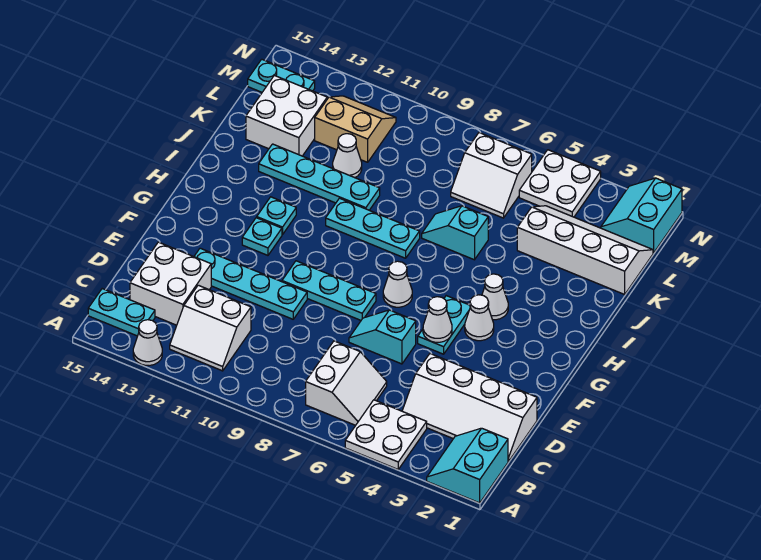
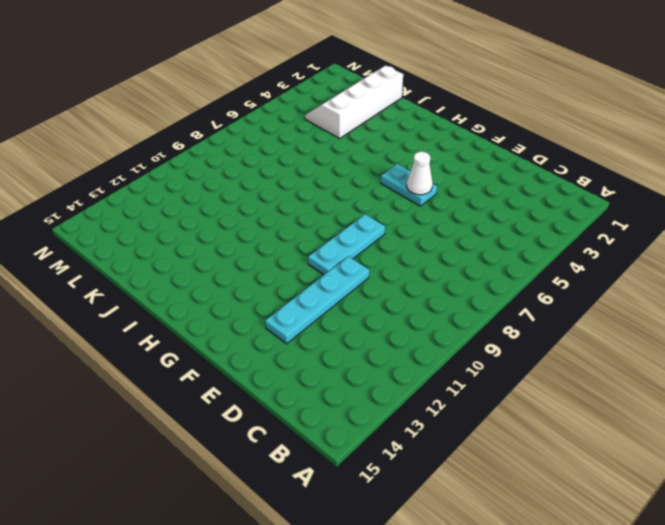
none -> cyan slope A1:B2 level 1 top 1
none -> white plate A4:B5 level 1
none -> white cone A13 level 1

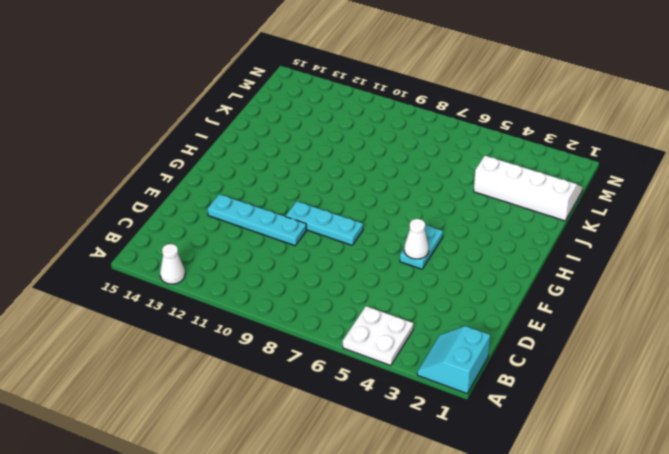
none -> white slope B6:C7 level 1 top 7
none -> white slope B11:C12 level 1 top C
none -> cyan plate B14:B15 level 1

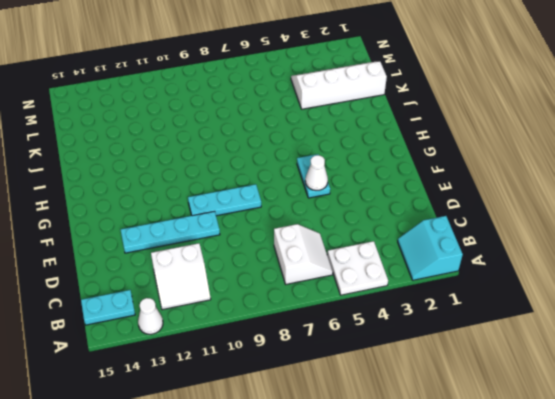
none -> white slope C1:D4 level 1 top D
none -> white brick C13:D14 level 1
none -> cyan slope E6:E7 level 1 top 6

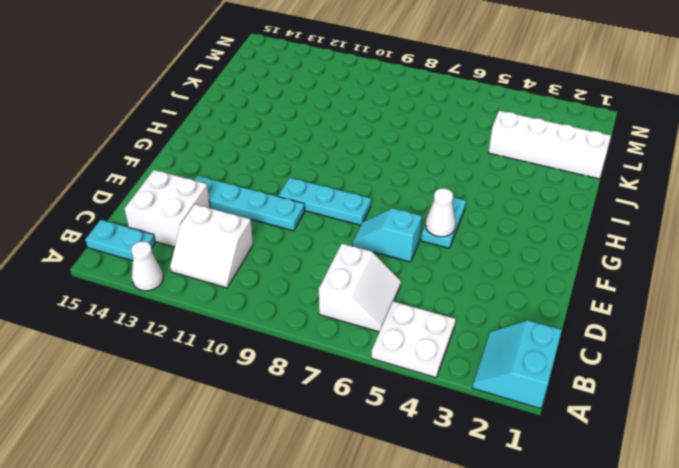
none -> white slope C1:D4 level 1 top D
none -> white cone G4 level 1
none -> white cone G7 level 1

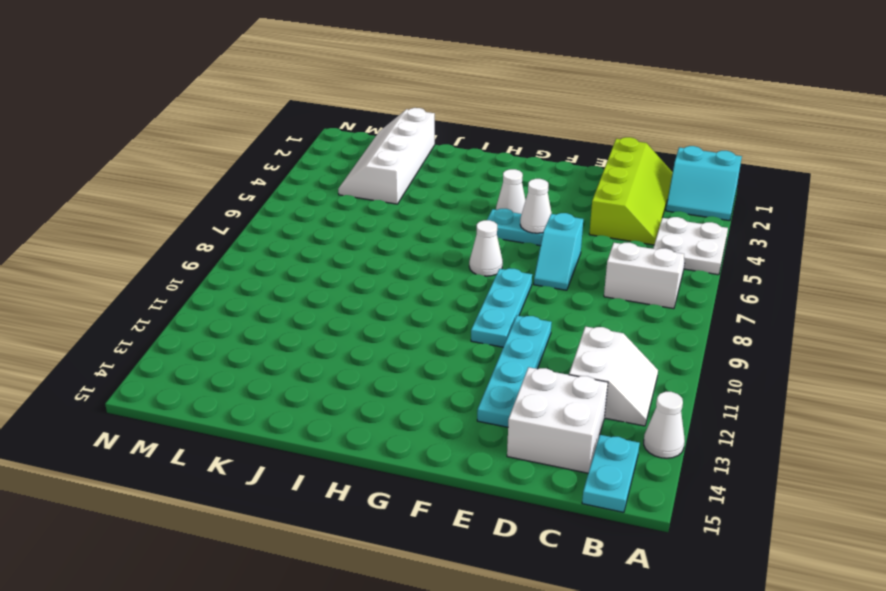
lime slope C1:D4 level 1 top D -> white slope C1:D4 level 1 top D
none -> cyan plate G12 level 1
none -> white cone H4 level 1
none -> cyan plate H12 level 1

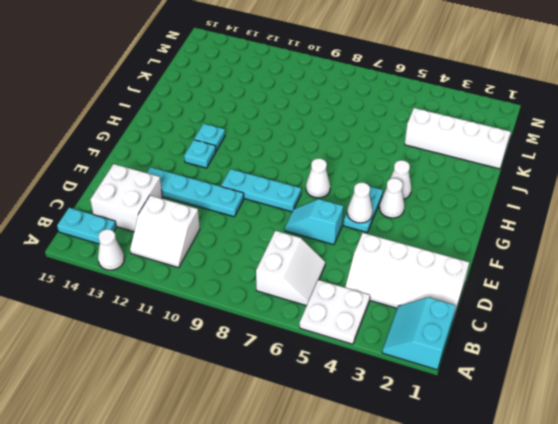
none -> cyan plate I8:I10 level 1
none -> cyan slope J6:J7 level 1 top 6
none -> cyan plate J10:J13 level 1

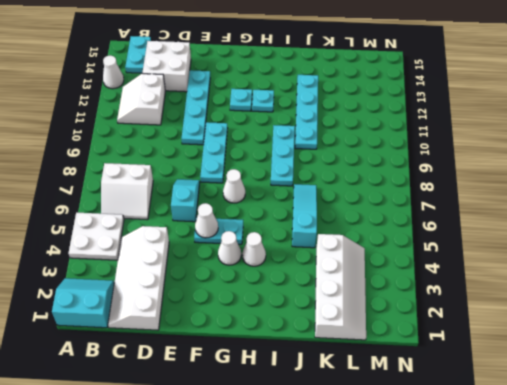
cyan slope J5:J7 level 1 top 5 -> cyan slope J6:J7 level 1 top 6
none -> white cone K11 level 1
none -> white brick K13:L14 level 1
none -> white slope L6:M7 level 1 top M

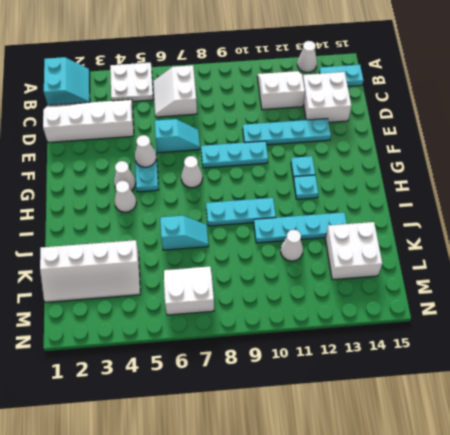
none -> tan slope L11:M12 level 1 top L
none -> cyan slope M1:N2 level 1 top 1
none -> white plate M4:N5 level 1

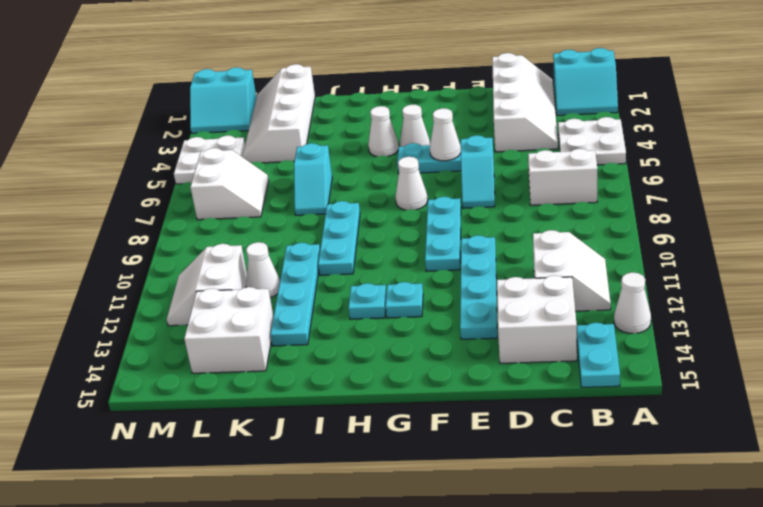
white slope L11:M12 level 1 top L -> tan slope L11:M12 level 1 top L
none -> cyan plate M14:M15 level 1

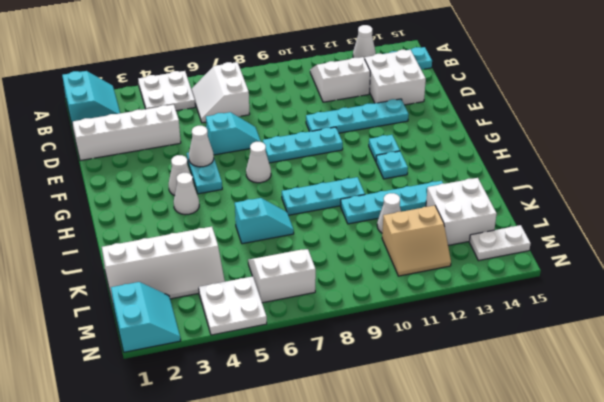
white plate M14:M15 level 1 -> cyan plate M14:M15 level 1

